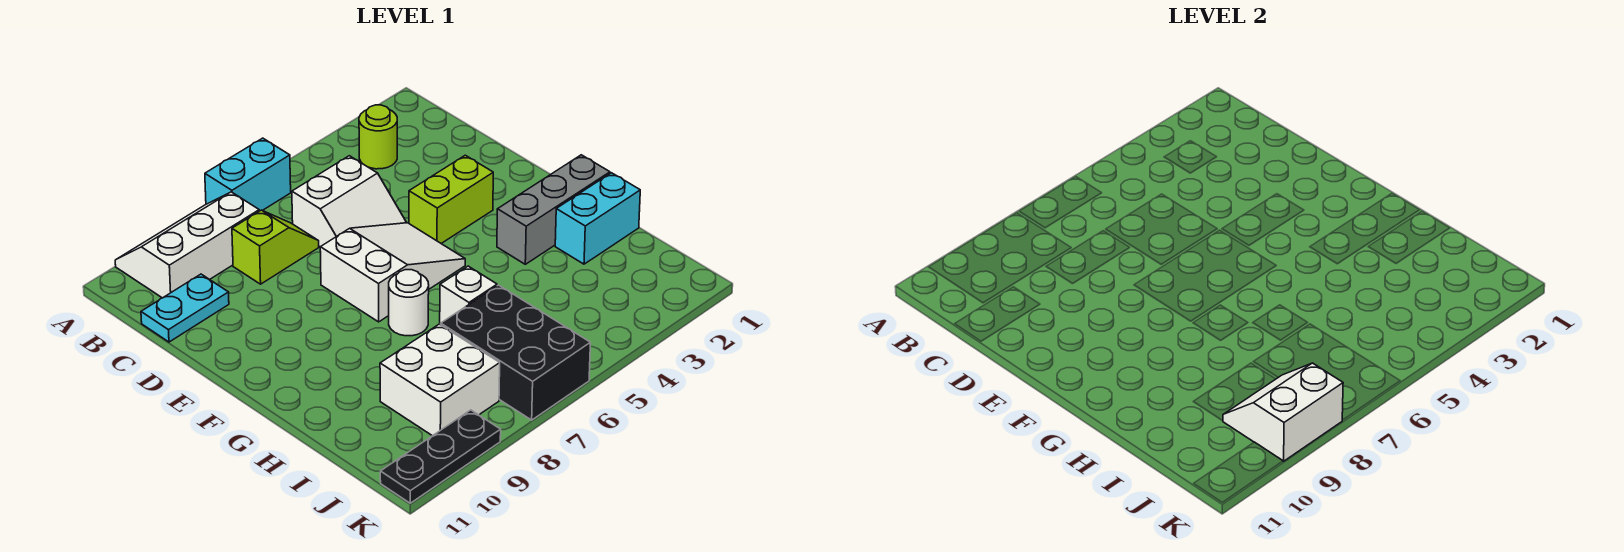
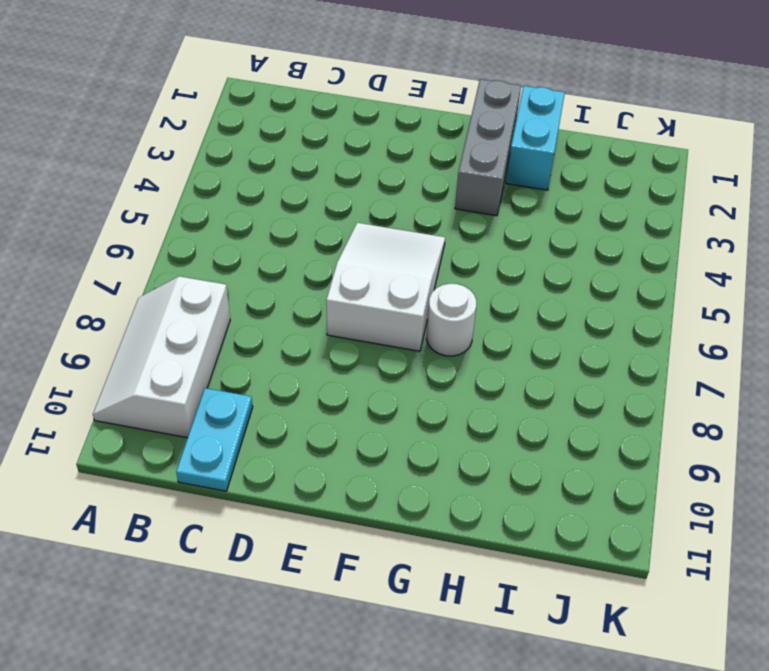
none -> cyan brick A6:A7 level 1
none -> lime round brick B3 level 1
none -> white slope C5:D6 level 1 top C

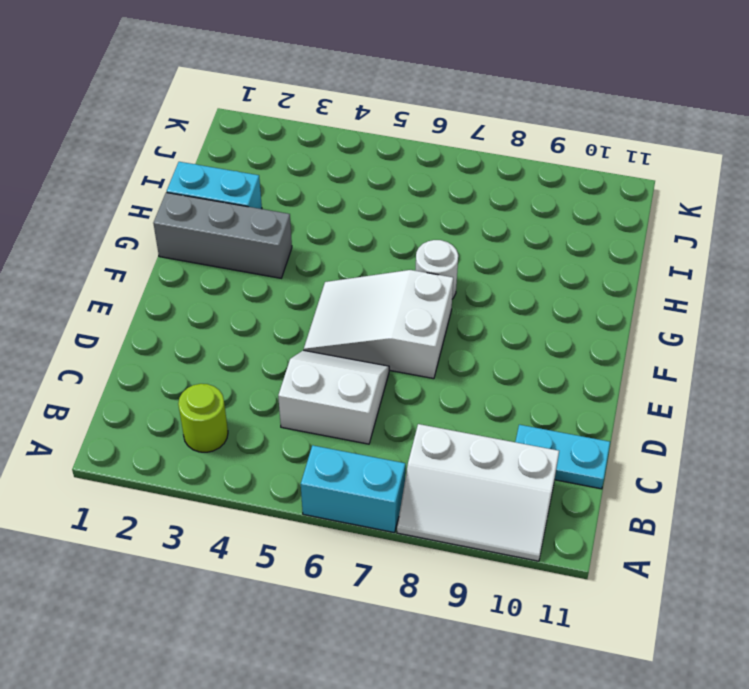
none -> lime slope C7:C8 level 1 top 8
none -> lime brick E3:E4 level 1
none -> white brick H6 level 1

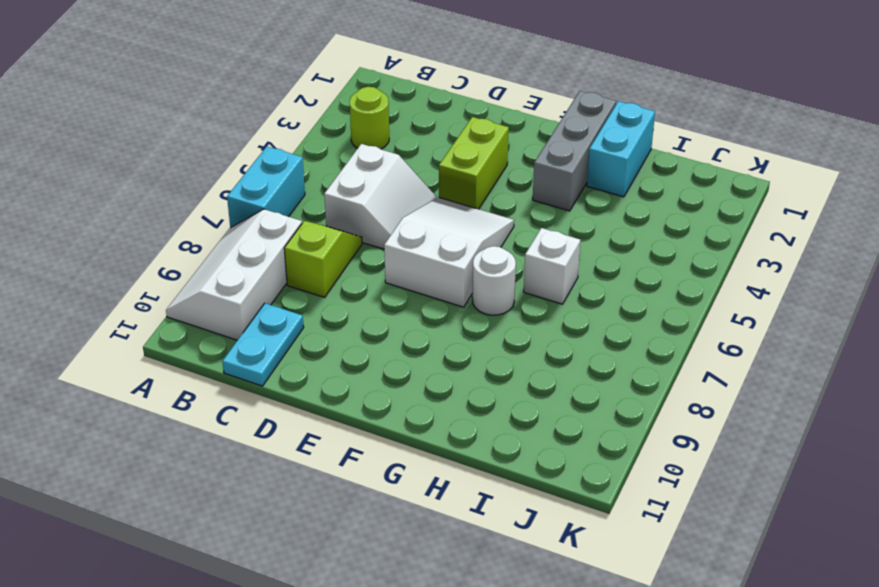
none -> black brick I6:K7 level 1
none -> white brick I8:J9 level 1
none -> black plate K9:K11 level 1

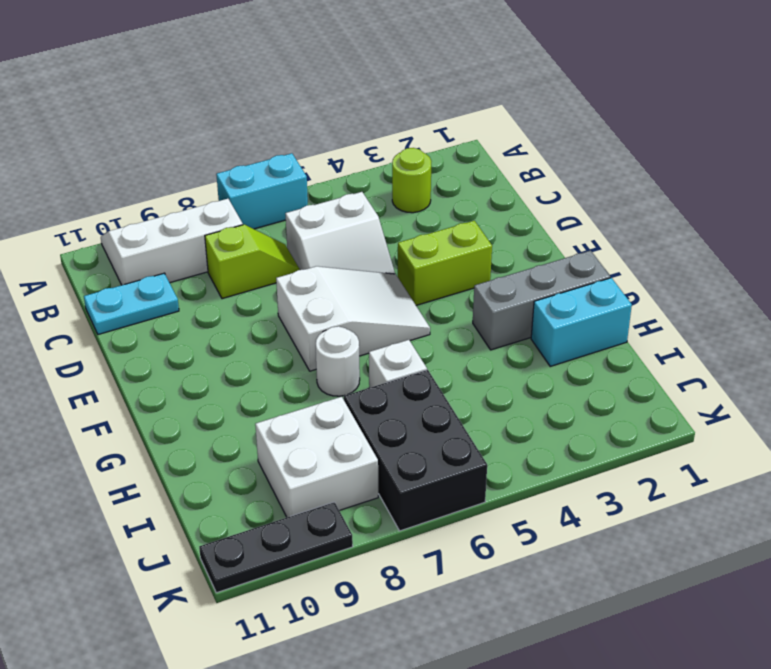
none -> white slope J8:K9 level 2 top K

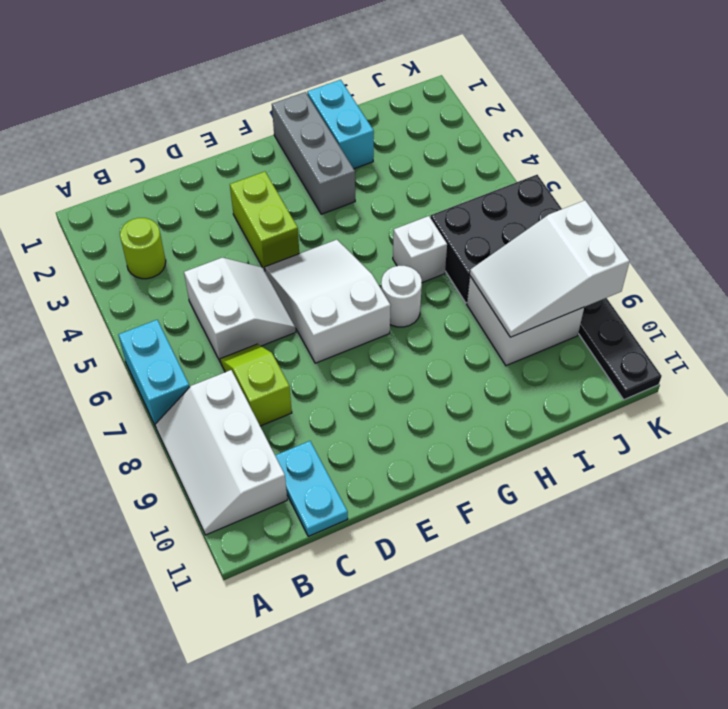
white slope I8:K9 level 2 top K -> white slope J8:K9 level 2 top K

